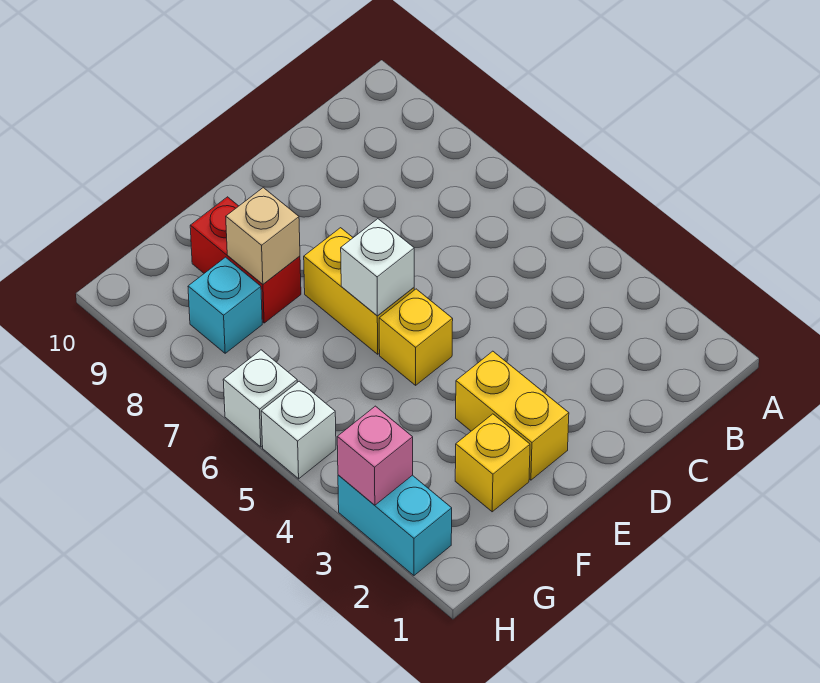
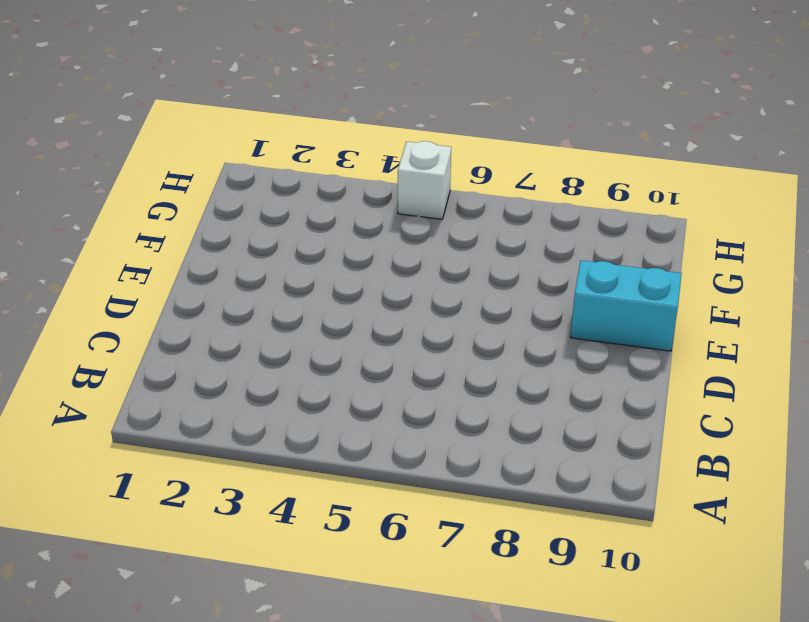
cyan brick E9:E10 level 1 -> cyan brick H2:H3 level 1
none -> yellow brick E2:E3 level 1
none -> yellow brick E5 level 1
none -> yellow brick E6:E7 level 1

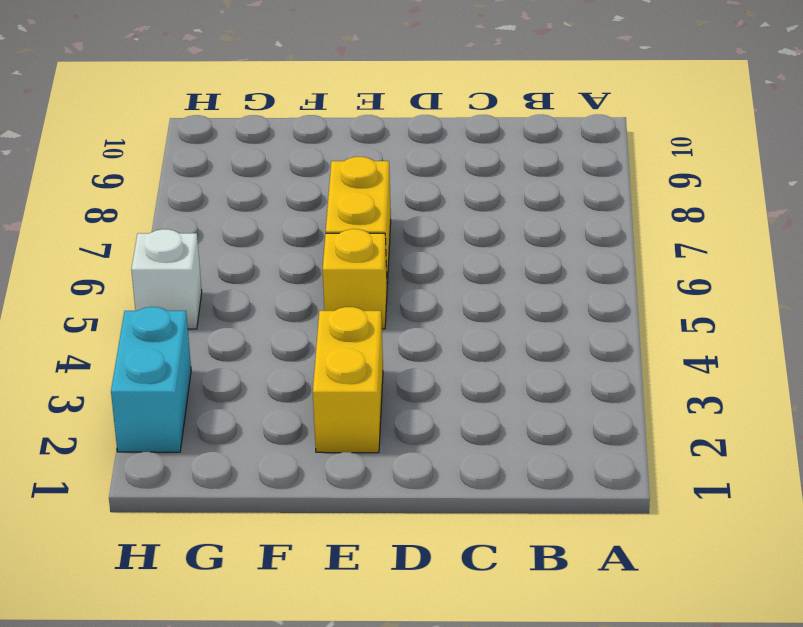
none -> yellow brick F2 level 1
none -> red brick F8:F9 level 1
none -> cyan brick G8 level 1

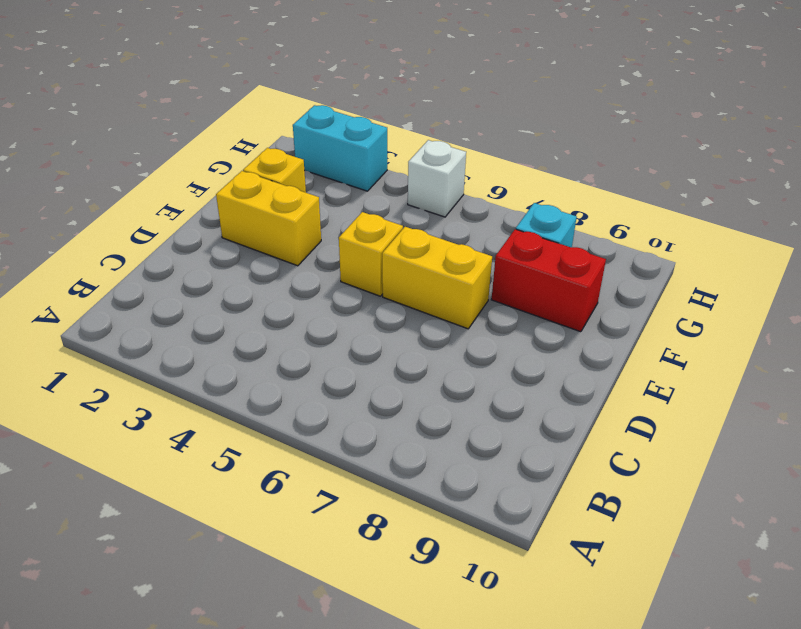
none -> white brick H6 level 1
none -> white brick E6 level 2
none -> tan brick F8 level 2

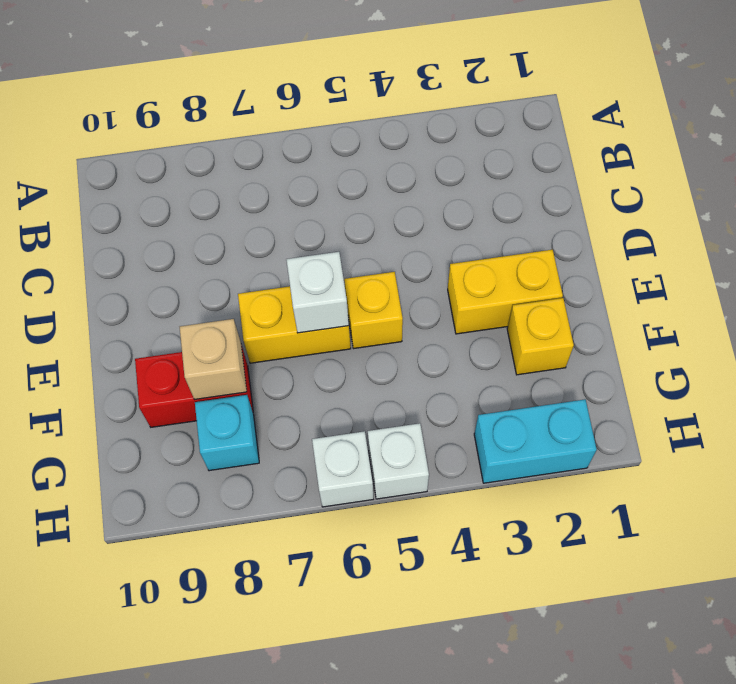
none -> pink brick H3 level 2

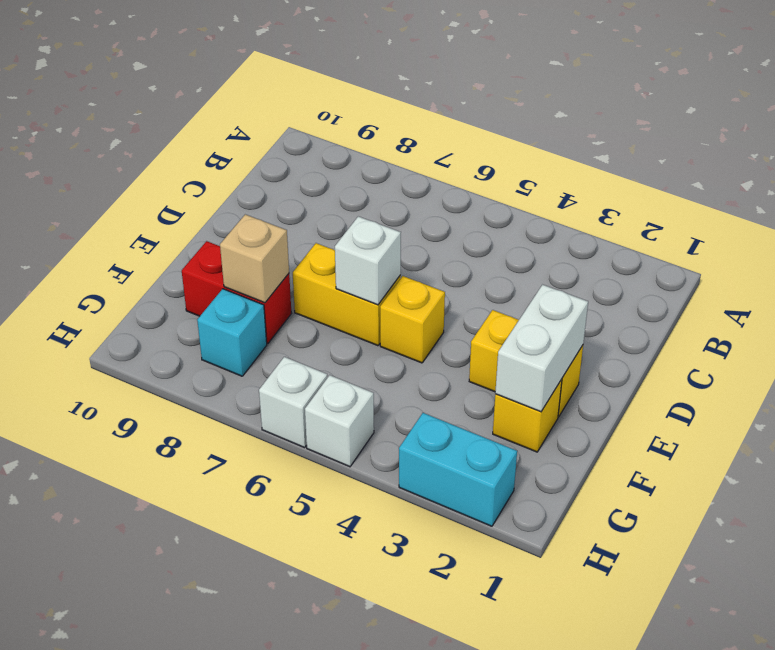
white brick E2:F2 level 2 -> none
none -> pink brick H3 level 2

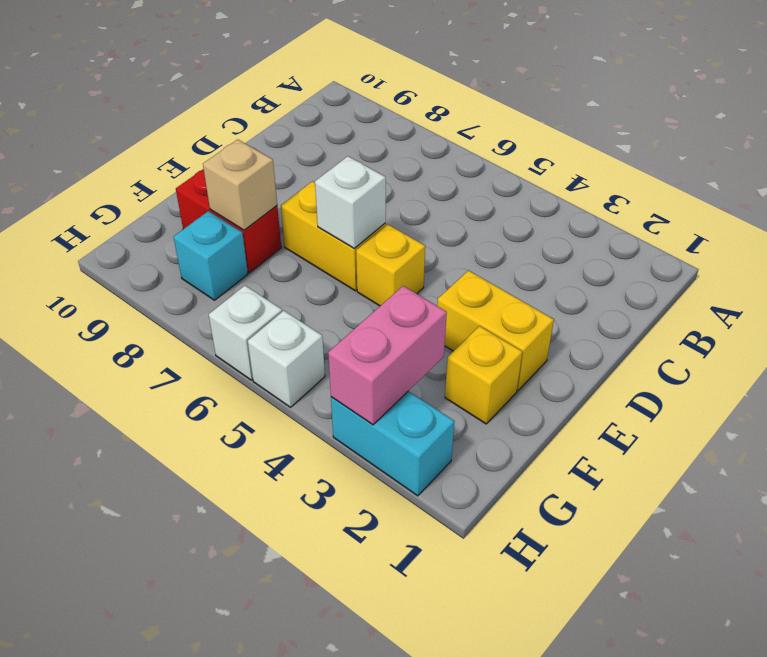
pink brick G3:H3 level 2 -> pink brick H3 level 2

